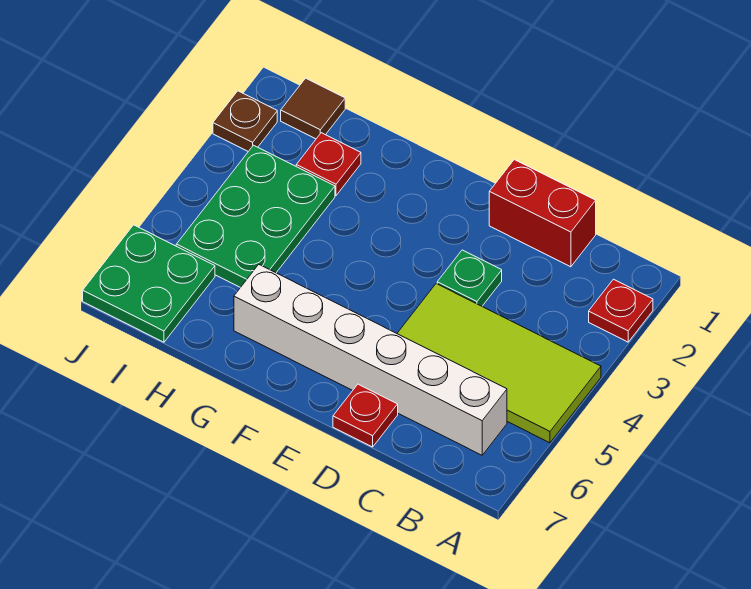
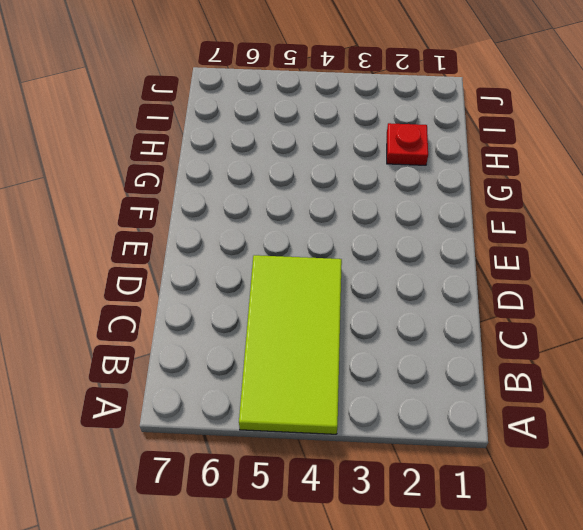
none -> red plate A2 level 1
none -> white brick B6:G6 level 1

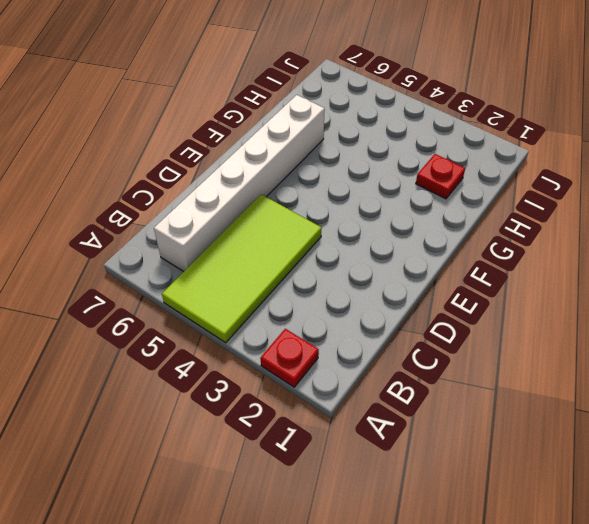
none -> red brick C1:D1 level 1
none -> green plate D3 level 1

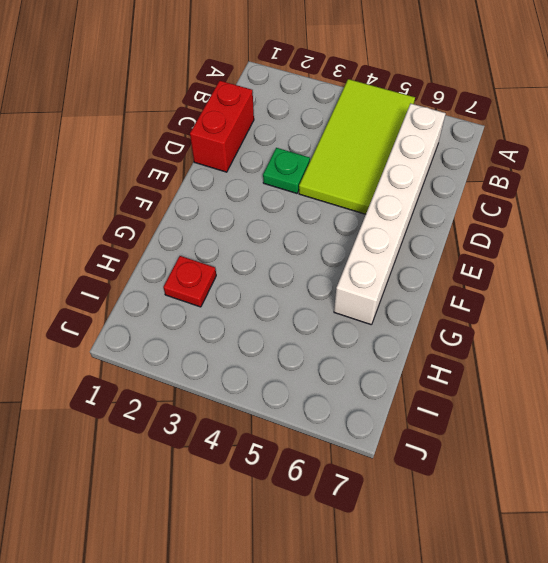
none -> red plate A2 level 1
none -> red plate D7 level 1

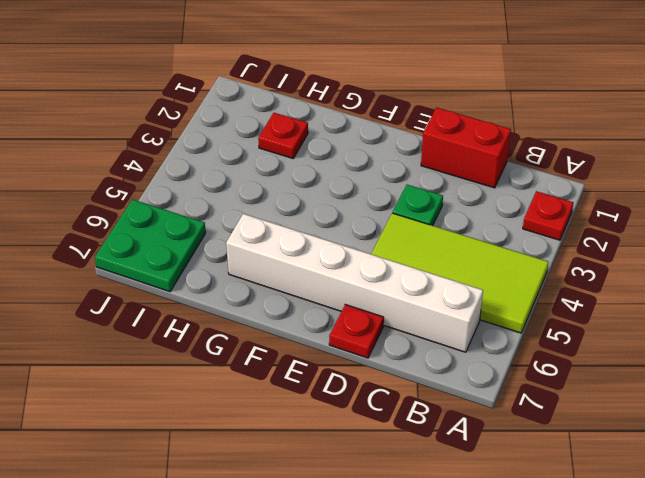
none -> green plate H3:I5 level 1
none -> brown tile I1 level 1

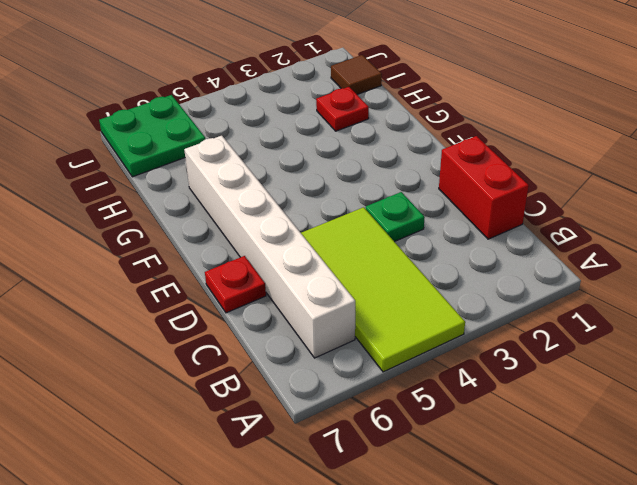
none -> red plate A2 level 1
none -> green plate H3:I5 level 1

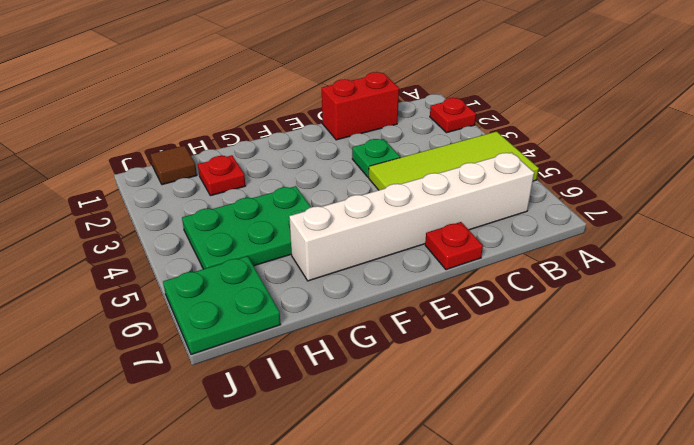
green plate G4:I5 level 1 -> green plate H3:I5 level 1
none -> brown plate J2 level 1

